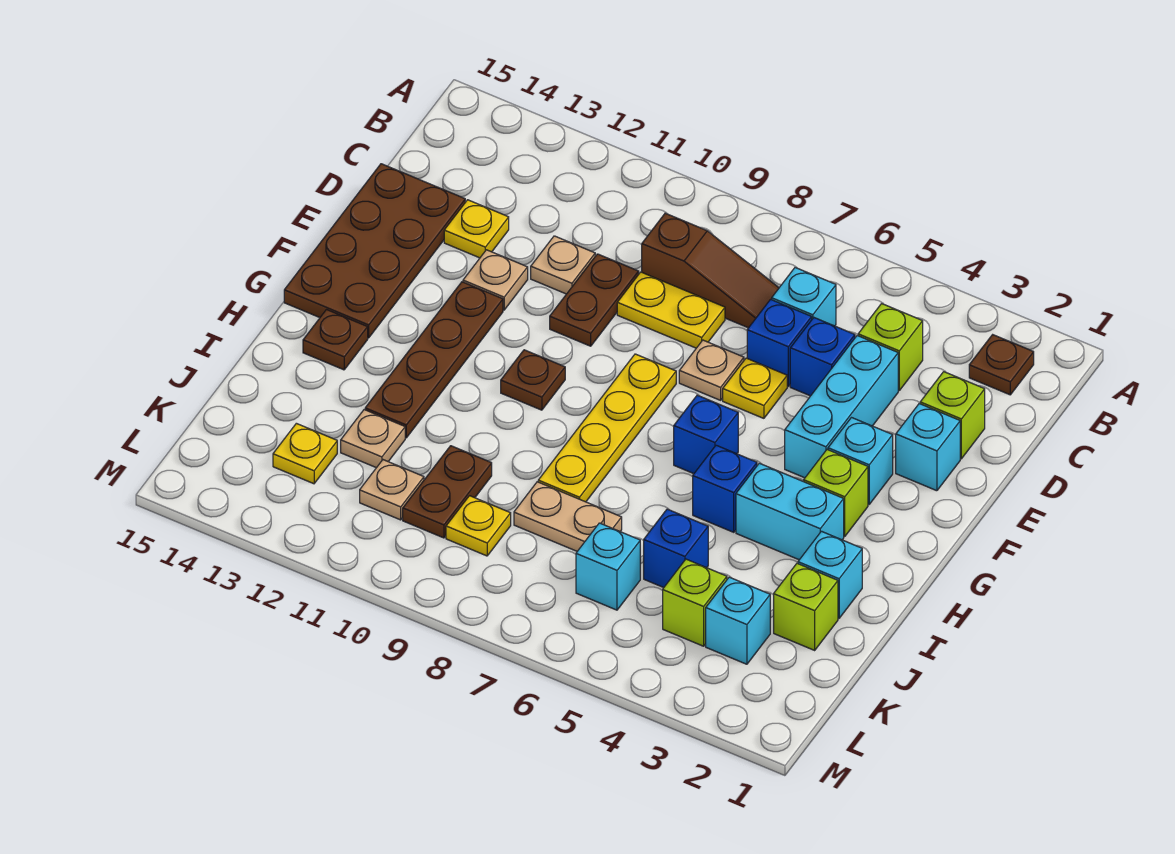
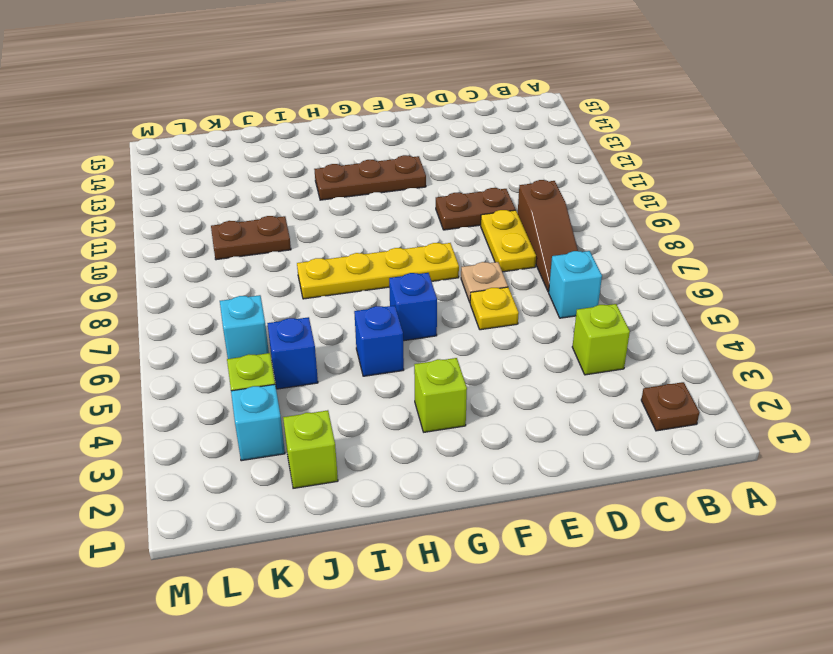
brown plate F12:H12 level 1 -> brown plate F12:I12 level 1
none -> lime brick D2 level 1
none -> cyan brick D4:F4 level 1
none -> blue brick D5 level 1
none -> blue brick D6 level 1

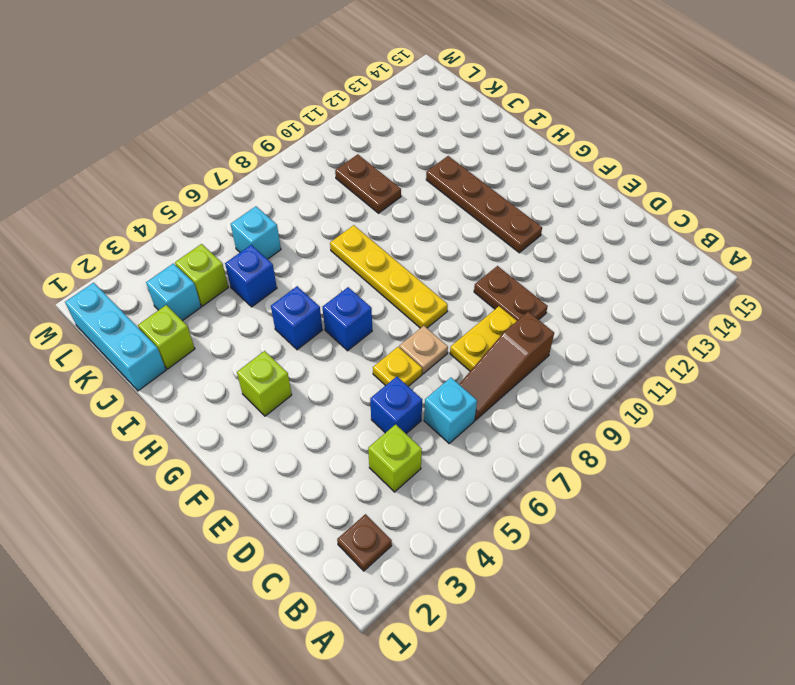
cyan brick J1:L1 level 1 -> cyan brick D4:F4 level 1
none -> lime brick D2 level 1
none -> blue brick D6 level 1
none -> tan plate D11 level 1
none -> yellow plate D13 level 1

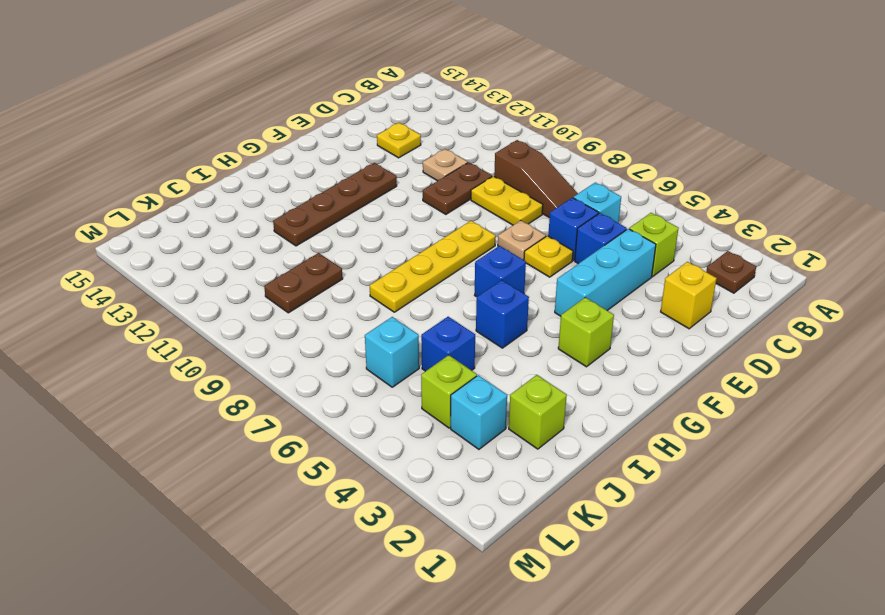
yellow brick D2 level 1 -> lime brick D2 level 1
none -> brown plate D14:G15 level 1
none -> cyan brick E2 level 1
none -> tan plate E12 level 1
none -> cyan brick F3 level 1

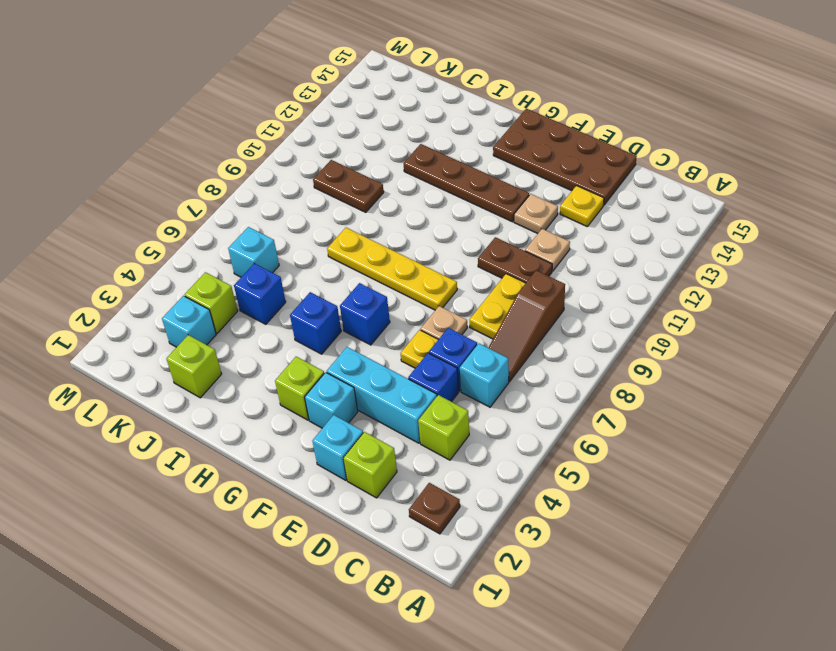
none -> brown plate G10 level 1
none -> cyan brick H3:H4 level 1
none -> brown plate H14 level 1
none -> cyan brick I2 level 1

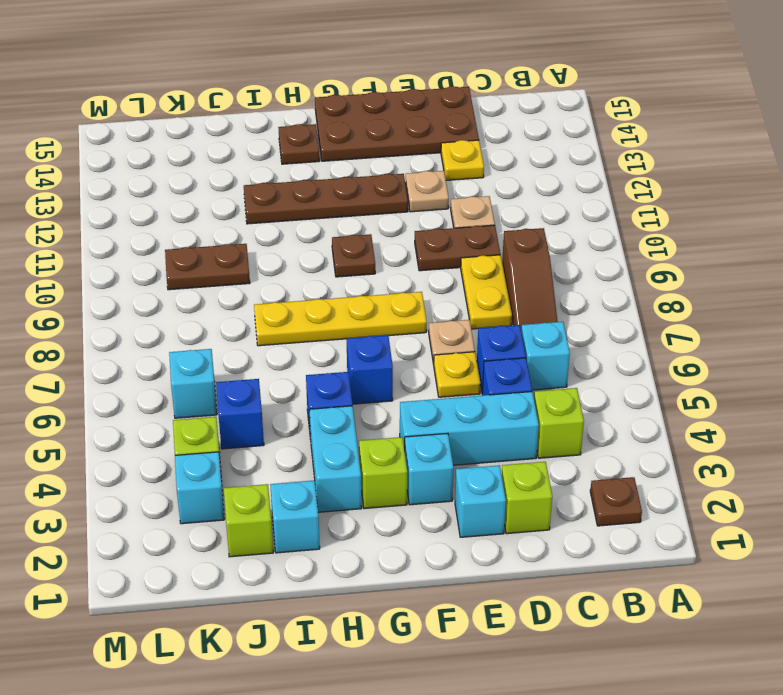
none -> tan plate J7:J8 level 1
none -> tan plate J12 level 1
none -> yellow plate K9 level 1
none -> tan plate K11 level 1

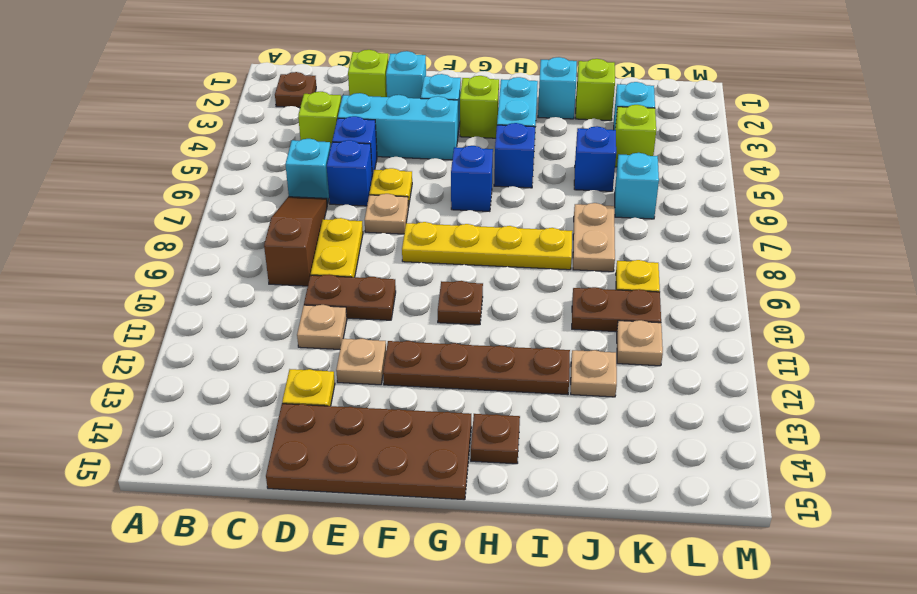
none -> yellow plate K13 level 1

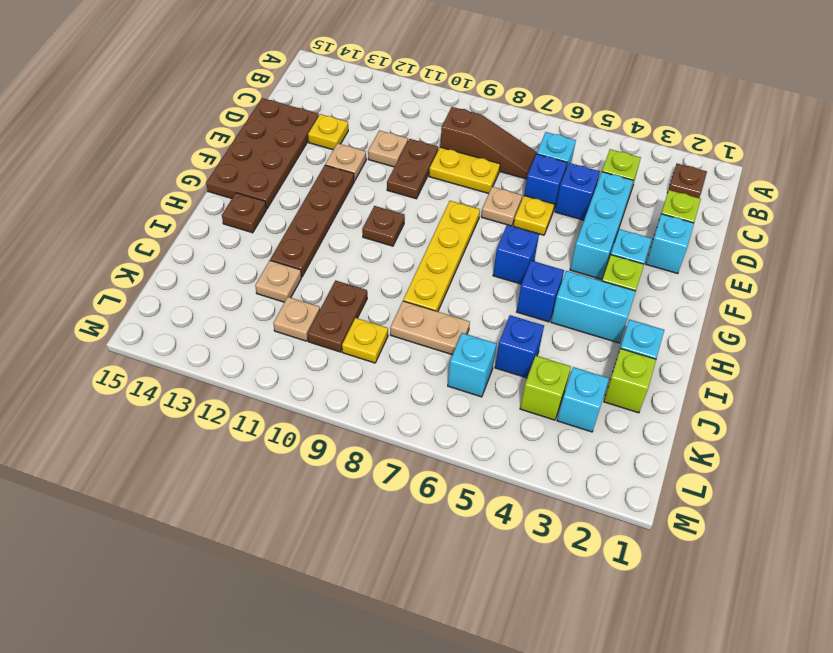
none -> yellow plate K13 level 1

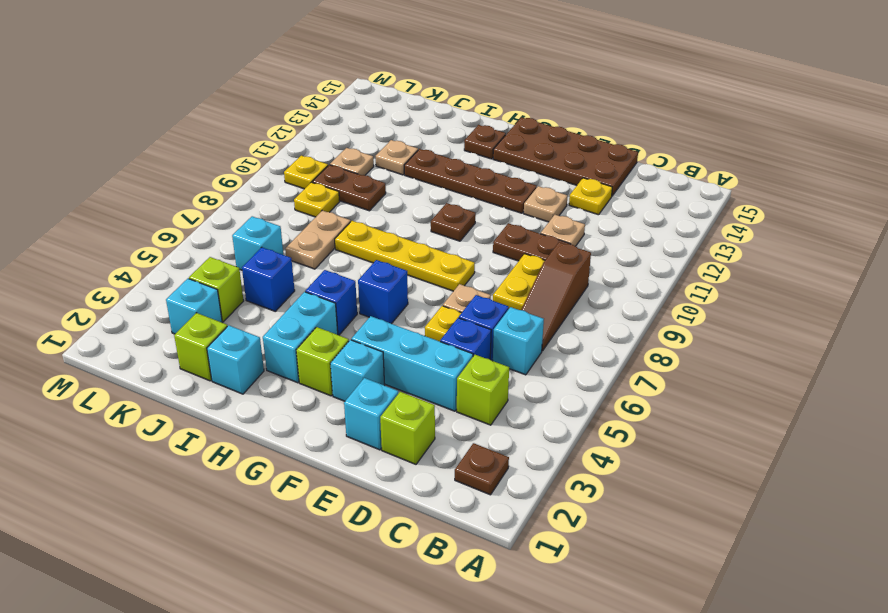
yellow plate L10 level 1 -> yellow plate K13 level 1

